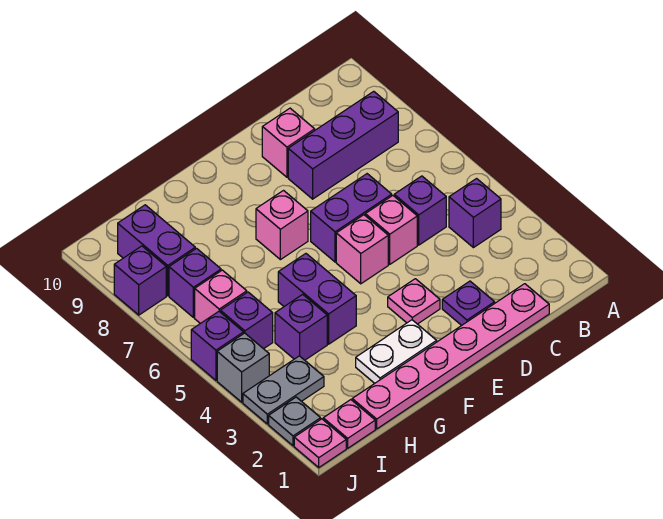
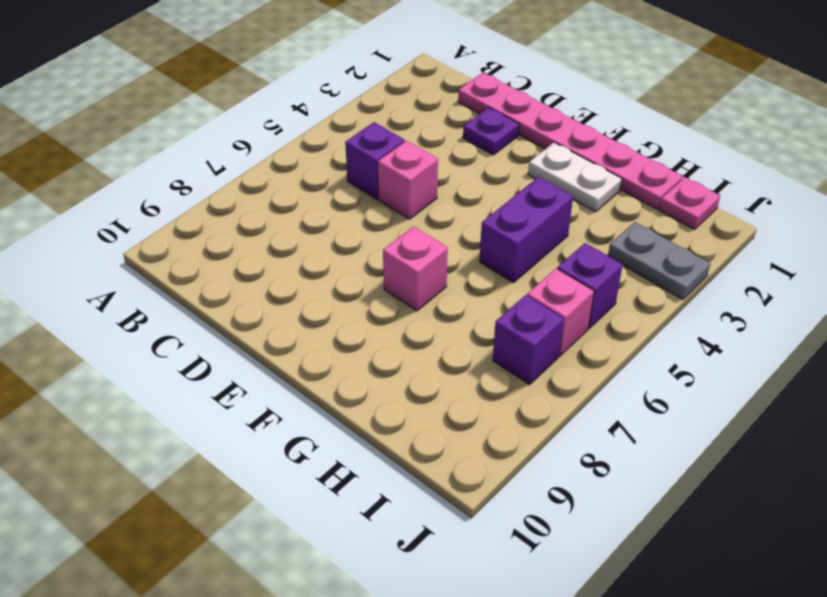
none -> purple brick B4 level 1
none -> purple brick B8:D8 level 1
none -> purple brick D6:E6 level 1

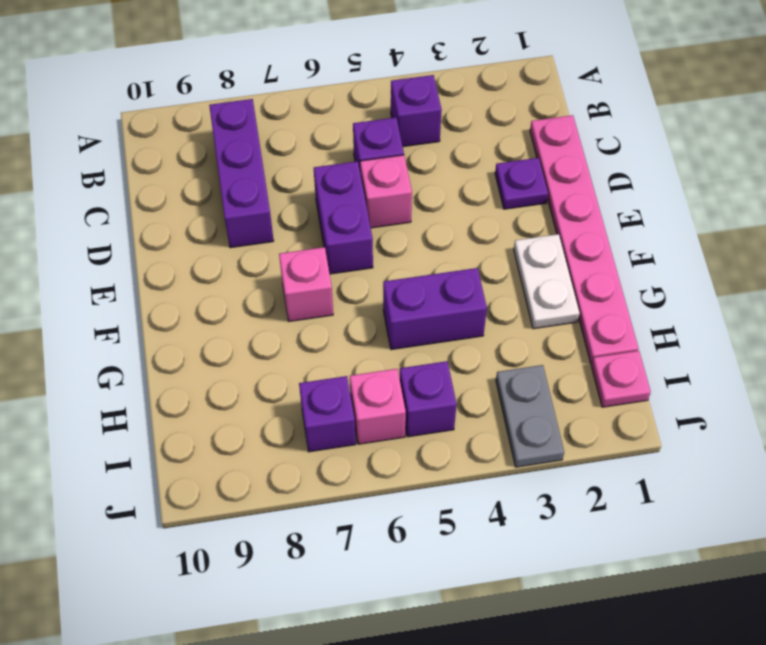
none -> pink brick D9 level 1
none -> pink plate E3 level 1
none -> pink brick E5 level 1

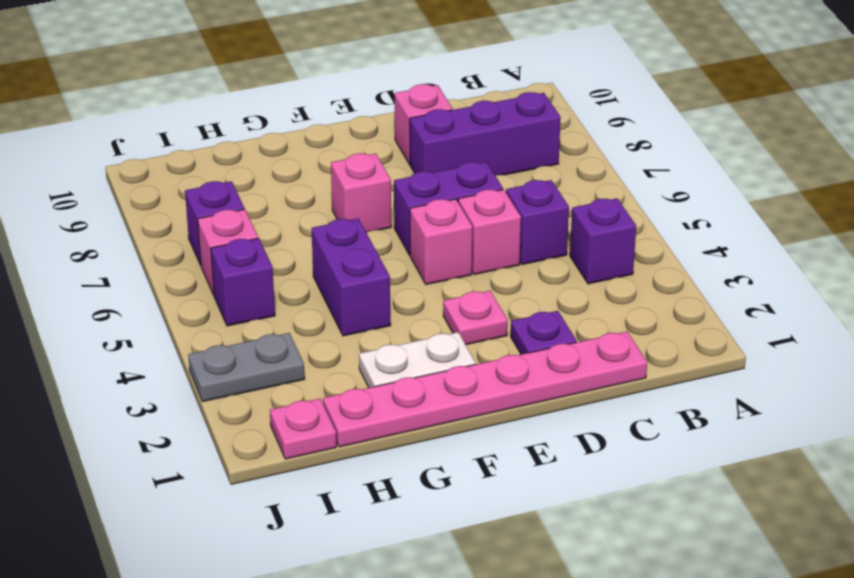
none -> purple brick H4 level 1
none -> purple brick I8:I9 level 1
none -> pink plate J1 level 1

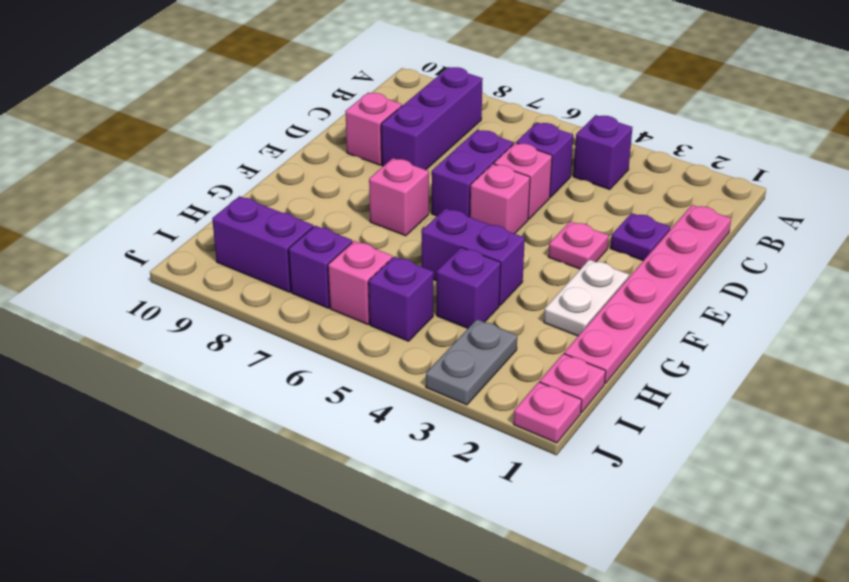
none -> grey plate J2 level 1
none -> grey brick J4 level 1
none -> purple brick J5 level 1

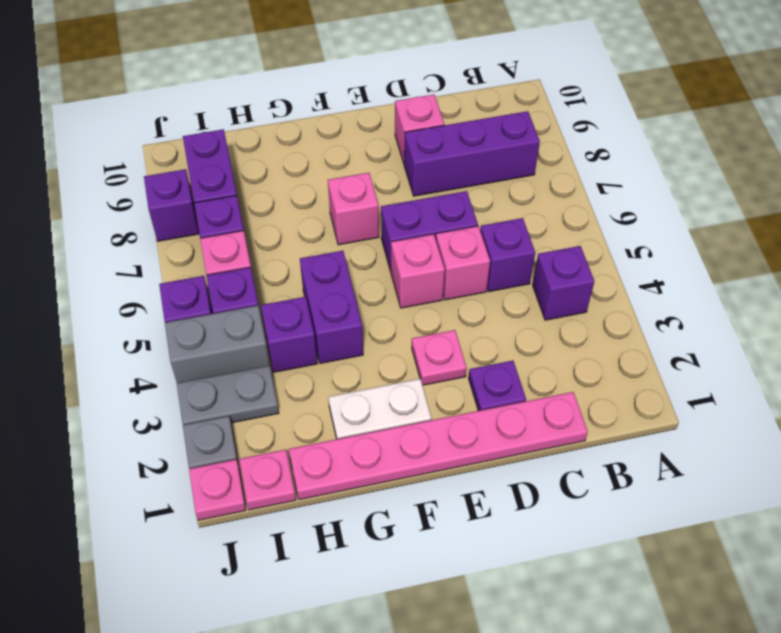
grey brick I4:J4 level 1 -> grey brick J4 level 1

